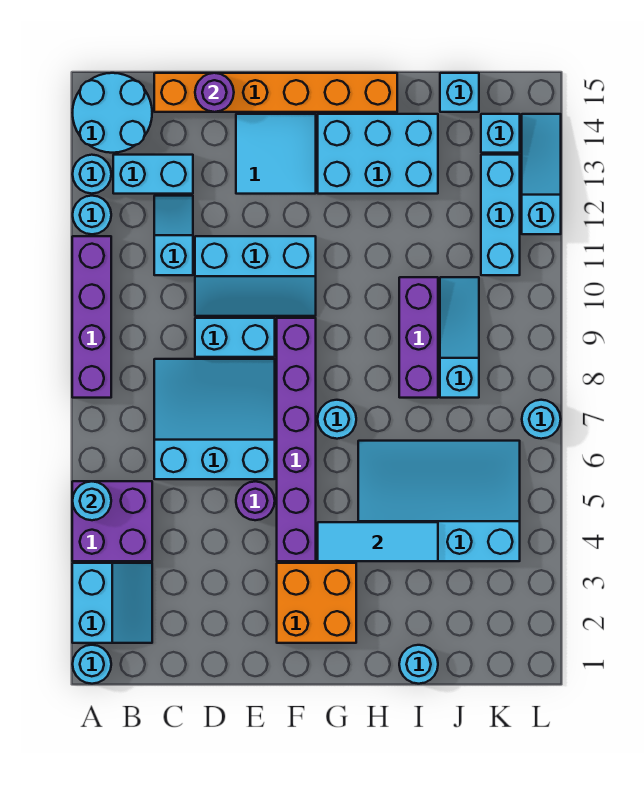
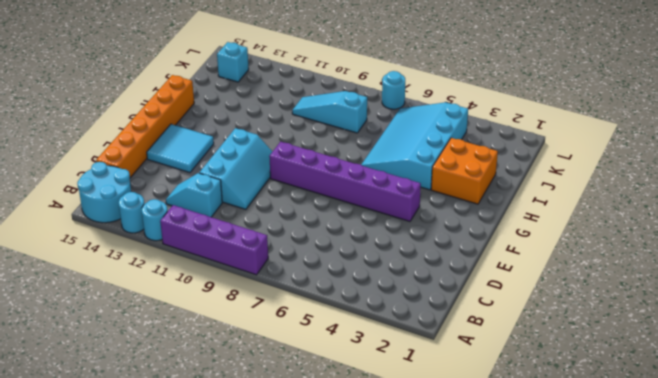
orange brick H2:I3 level 1 -> orange brick F2:G3 level 1
none -> cyan round brick A1 level 1
none -> cyan slope A2:B3 level 1 top A
none -> purple brick A4:B5 level 1
none -> cyan brick B13:C13 level 1

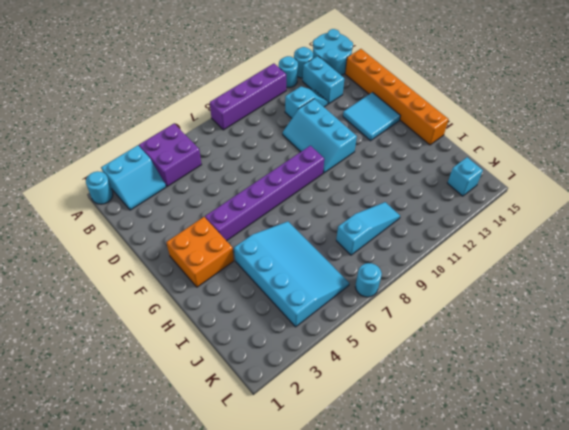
none -> cyan slope C6:E8 level 1 top 6
none -> cyan brick D9:E9 level 1
none -> purple round brick E5 level 1
none -> cyan round brick G7 level 1

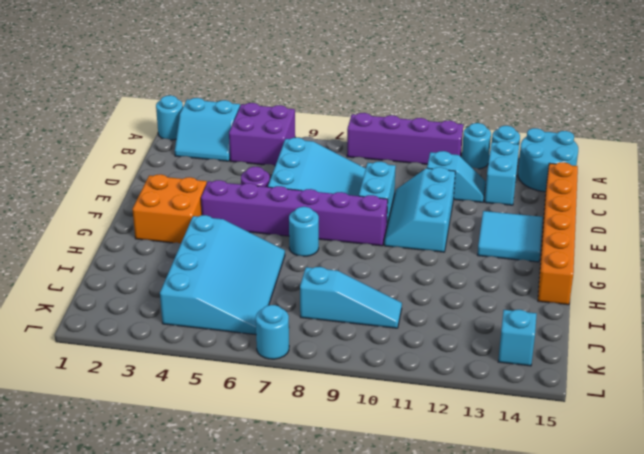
none -> cyan brick G13:I14 level 1
none -> cyan round brick I1 level 1
none -> purple brick I8:I10 level 1
none -> cyan brick J15 level 1

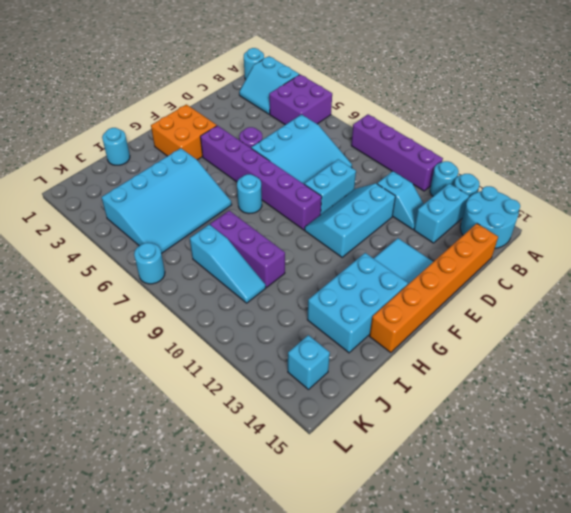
none -> cyan brick J15 level 1
none -> cyan brick K11:K13 level 1
none -> cyan slope L12:L14 level 1 top 12
none -> cyan round brick A5 level 2

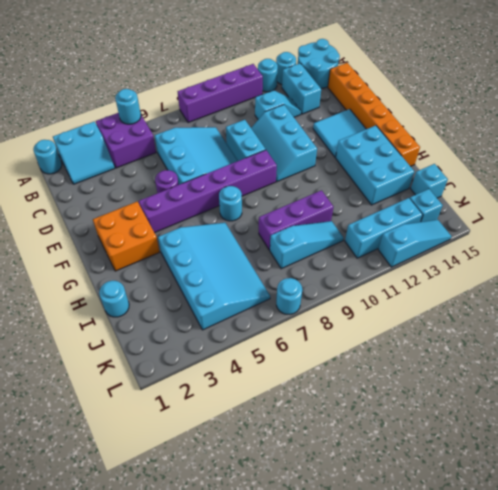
none -> purple round brick D15 level 2
none -> cyan tile G4:I4 level 2

